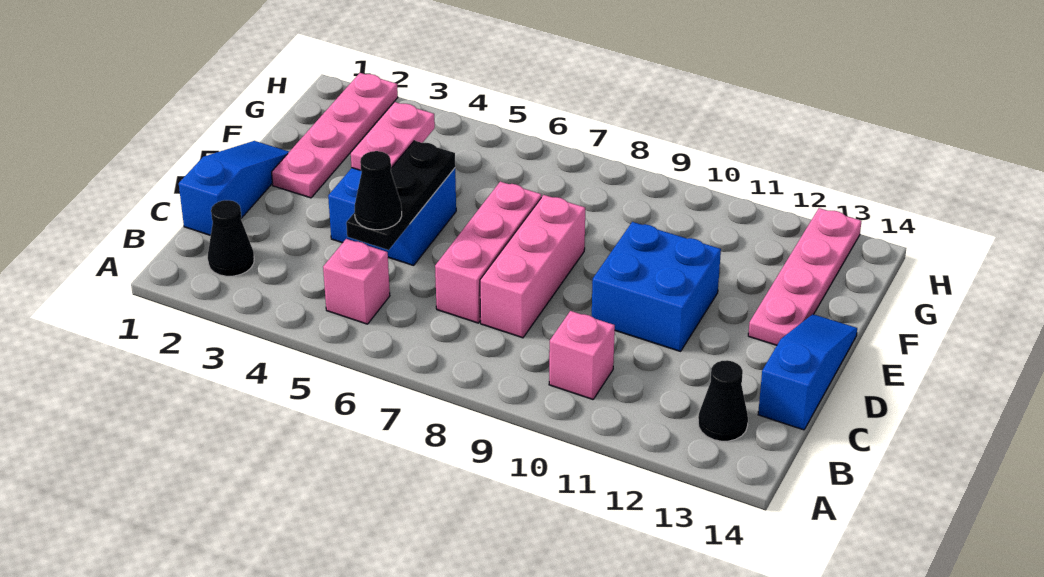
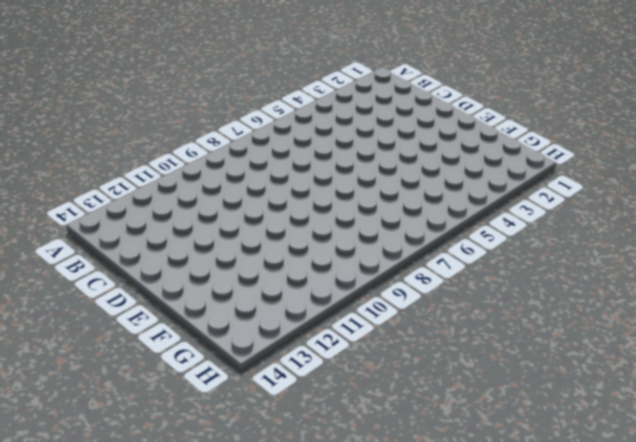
none -> black cone B2 level 1
none -> pink brick B5 level 1
none -> pink brick B10 level 1

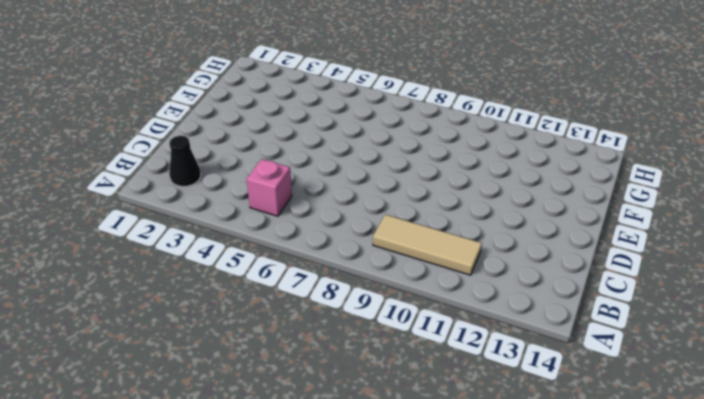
tan tile B9:B11 level 1 -> pink brick B10 level 1
none -> black cone B13 level 1
none -> blue slope C1:E1 level 1 top C
none -> pink brick C7:E7 level 1

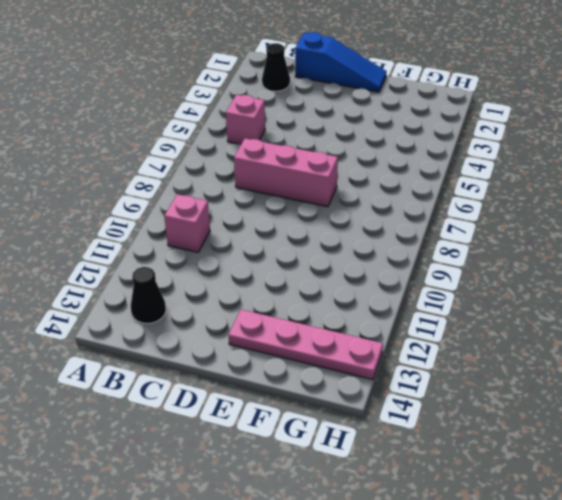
none -> pink brick C8:E8 level 1
none -> blue slope C14:E14 level 1 top C
none -> blue brick D4:E5 level 1

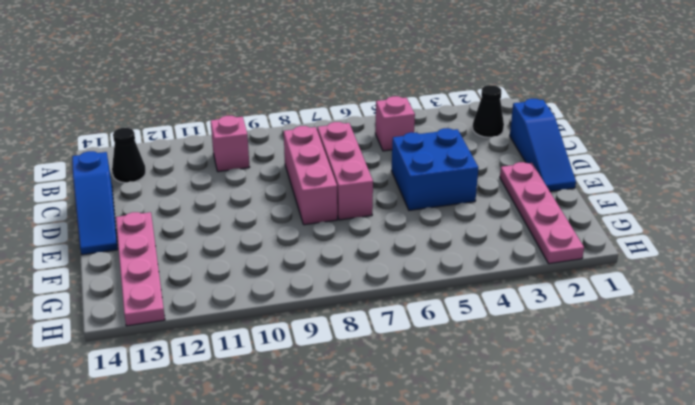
none -> blue brick D10:E11 level 1
none -> black plate C5:E5 level 2
none -> pink plate E4:F4 level 2

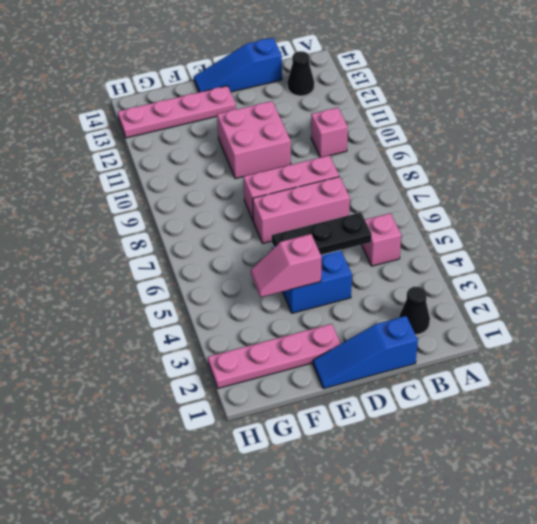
pink brick D10:E11 level 1 -> blue brick D10:E11 level 1
pink slope E4:F4 level 2 top E -> pink plate E4:F4 level 2
none -> black cone C5 level 3

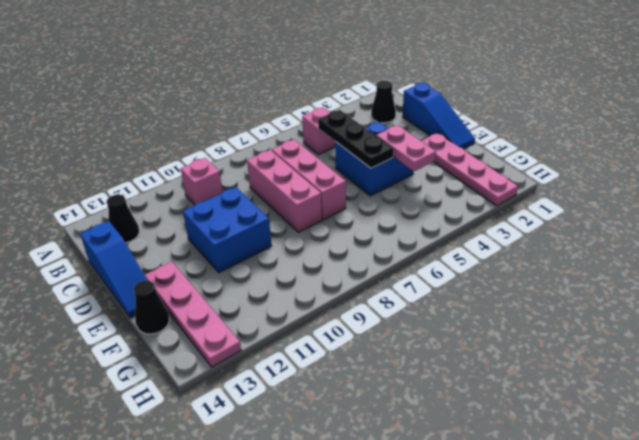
black cone F14 level 1 -> black cone C5 level 3

